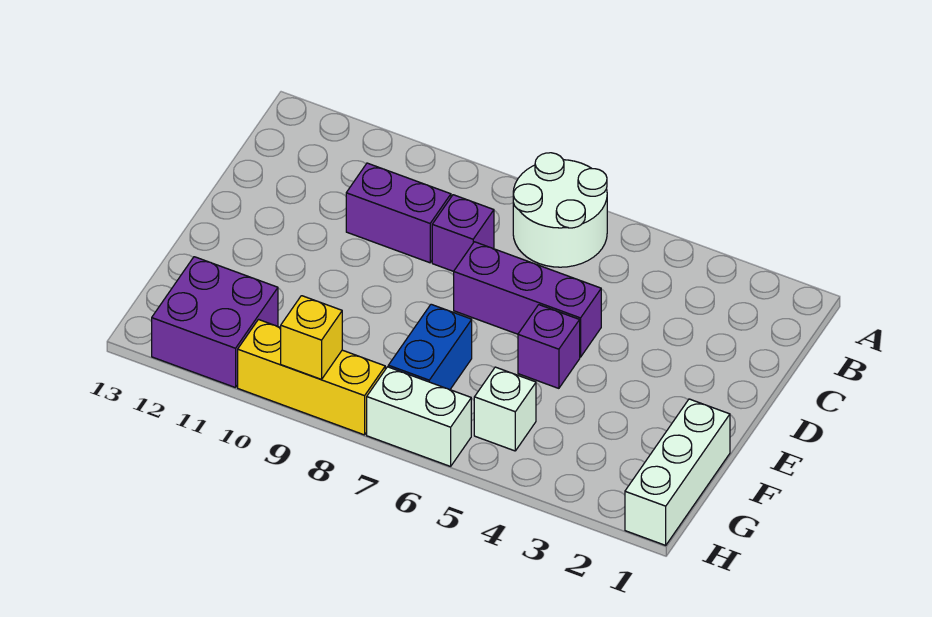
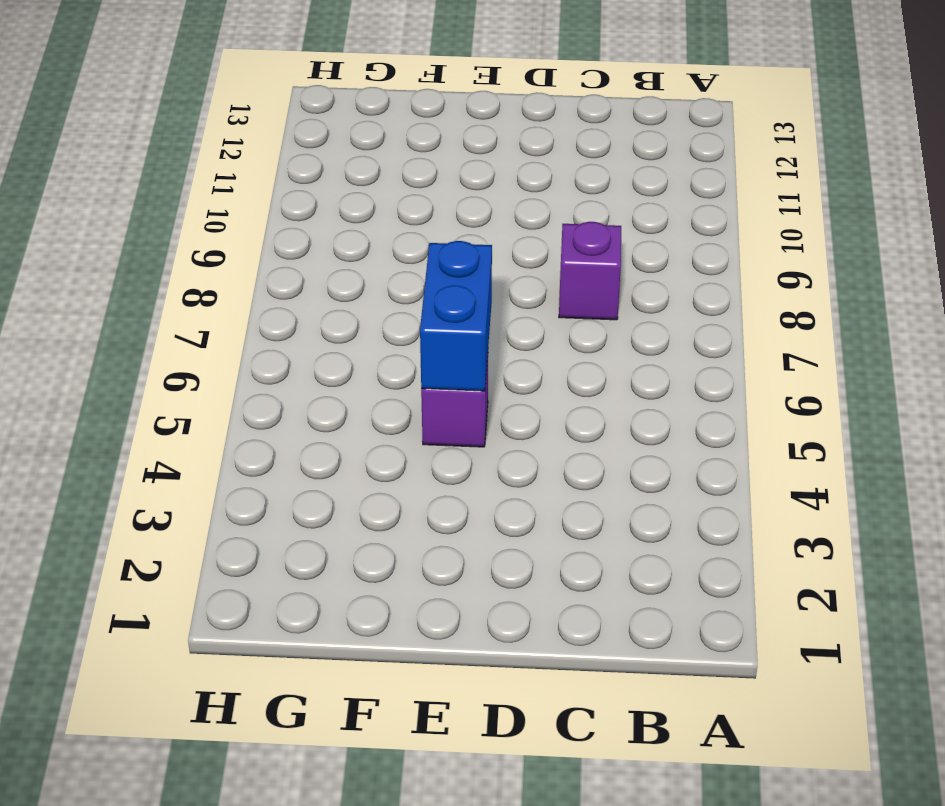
blue brick E5:E6 level 2 -> blue brick F7:G7 level 1
none -> white round brick A6:B7 level 1
none -> purple brick C9:C10 level 1
none -> purple brick D5:D7 level 1

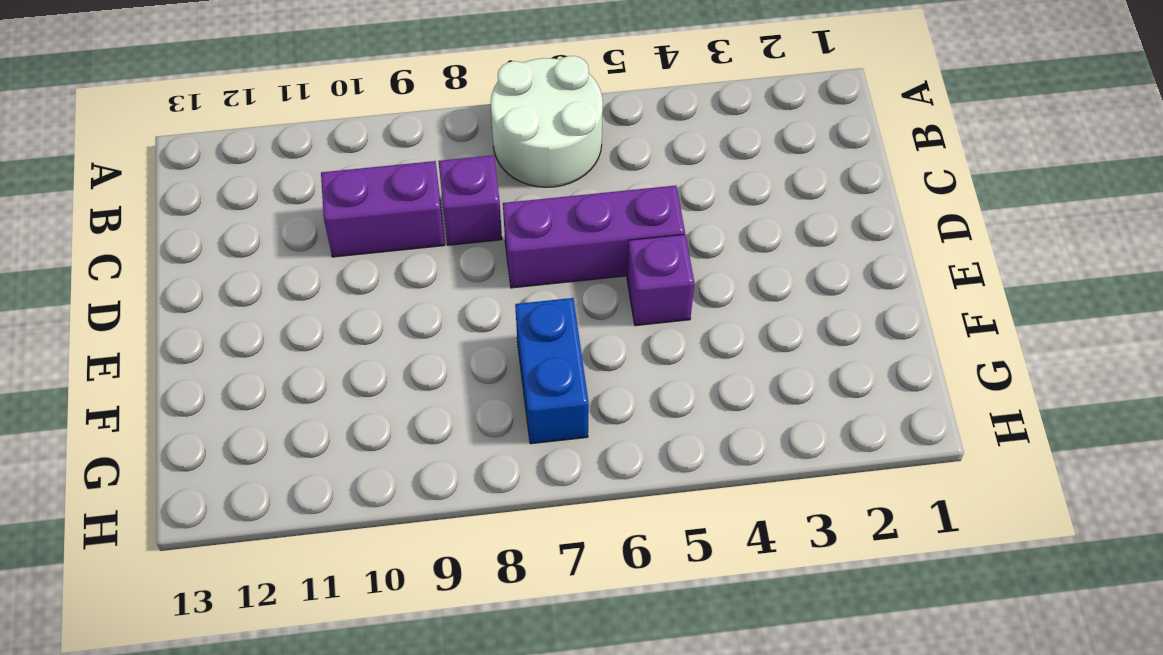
none -> white brick F1:H1 level 1
none -> white brick G5 level 1
none -> purple brick G11:H12 level 1

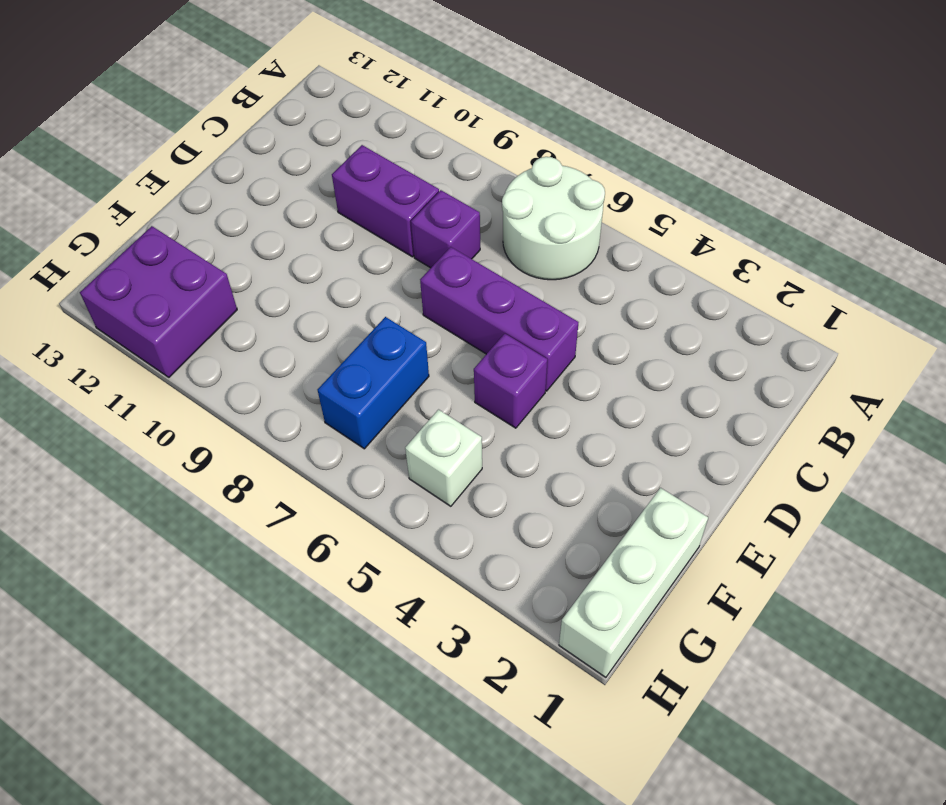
none -> white brick H6:H7 level 1
none -> yellow brick H8:H10 level 1
none -> yellow brick H9 level 2

